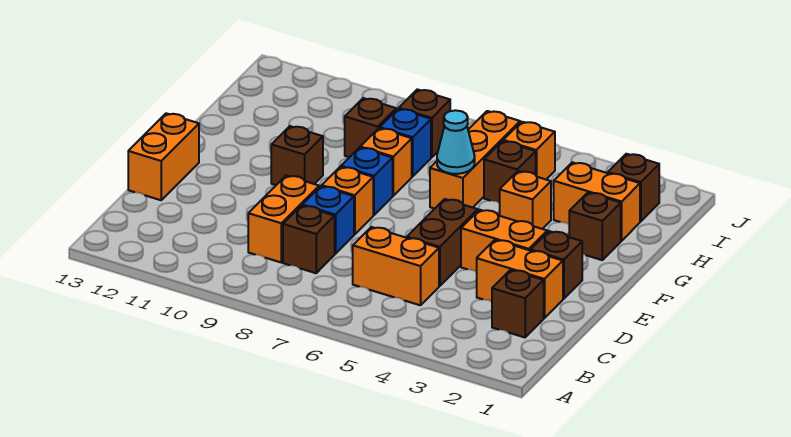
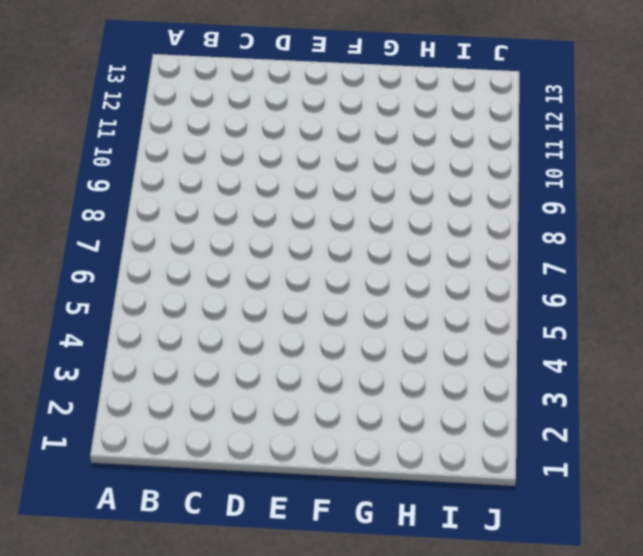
none -> brown brick C2 level 1
none -> orange brick C5:C6 level 1
none -> brown brick C8 level 1

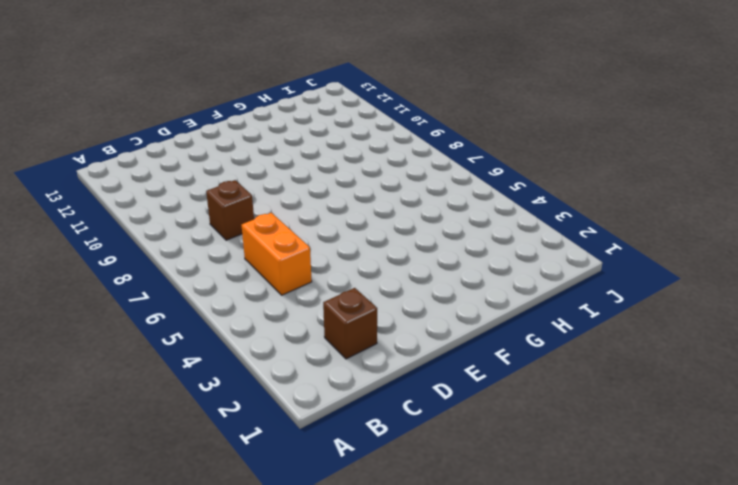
none -> orange brick C9:D9 level 1
none -> orange brick D2:D3 level 1
none -> brown brick D5:E5 level 1

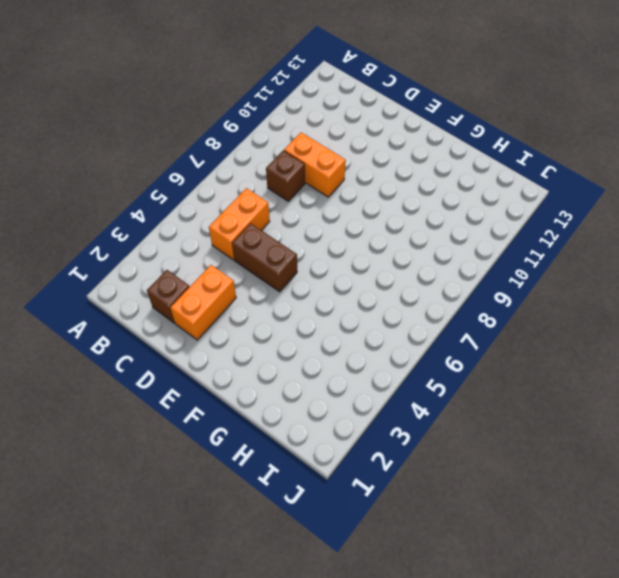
none -> blue brick D8 level 1
none -> orange brick D13:E13 level 1
none -> brown brick E2 level 1

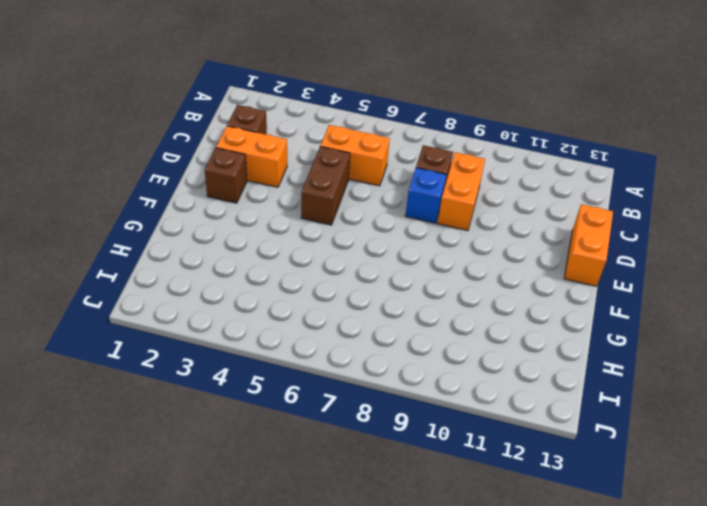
none -> orange brick E3:E4 level 1
none -> orange brick E8 level 1
none -> blue brick F8 level 1

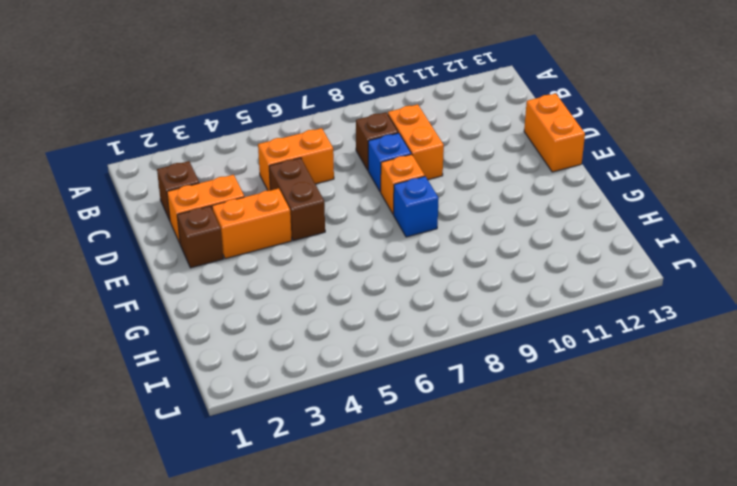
none -> brown brick F10 level 1
none -> brown brick G2 level 1
none -> orange brick G4 level 1

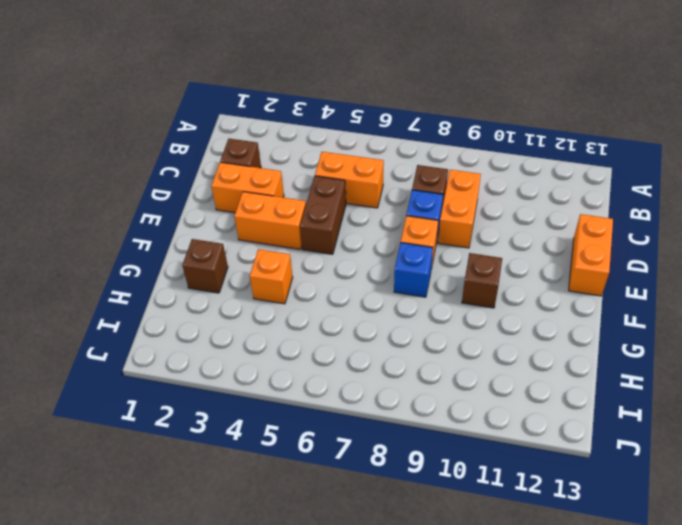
none -> brown brick E2 level 1
none -> orange brick G6:I6 level 1
none -> orange brick G8 level 1

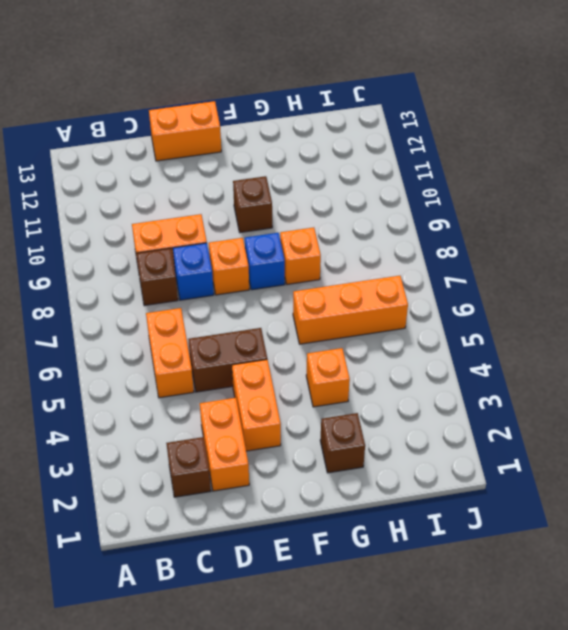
none -> brown brick E2 level 1
none -> orange brick H2:H3 level 1
none -> brown brick H5 level 1

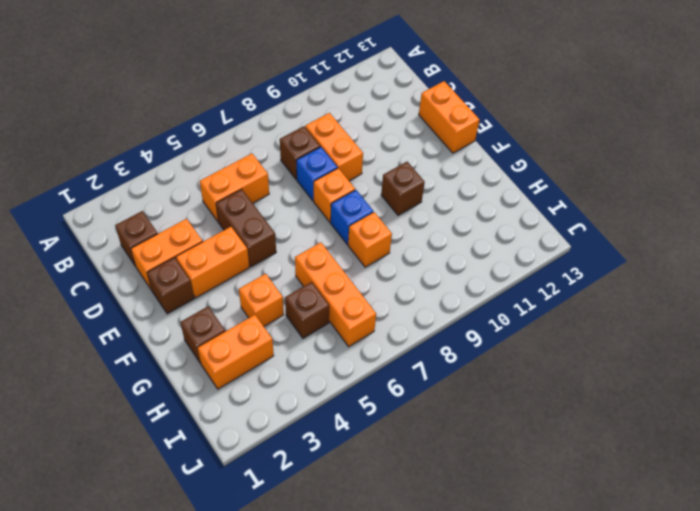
none -> blue brick H8 level 1
none -> brown brick H9 level 1
none -> brown brick I2 level 1

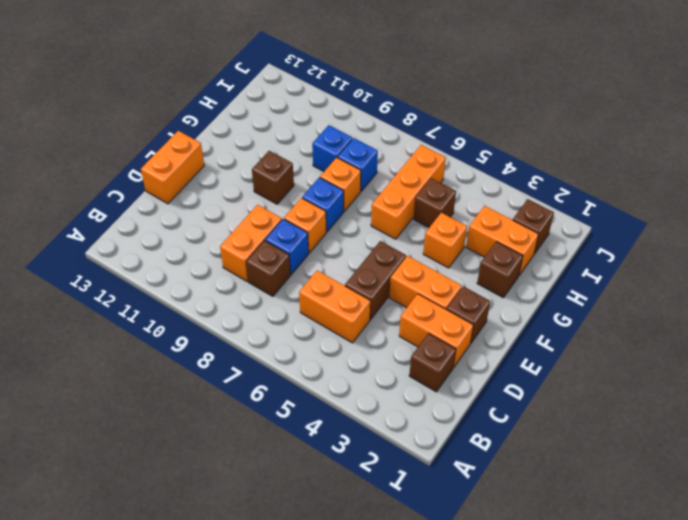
blue brick H9 level 1 -> brown brick H9 level 1
none -> orange brick I5 level 1
none -> brown brick I8 level 1
none -> cyan cone G6 level 2

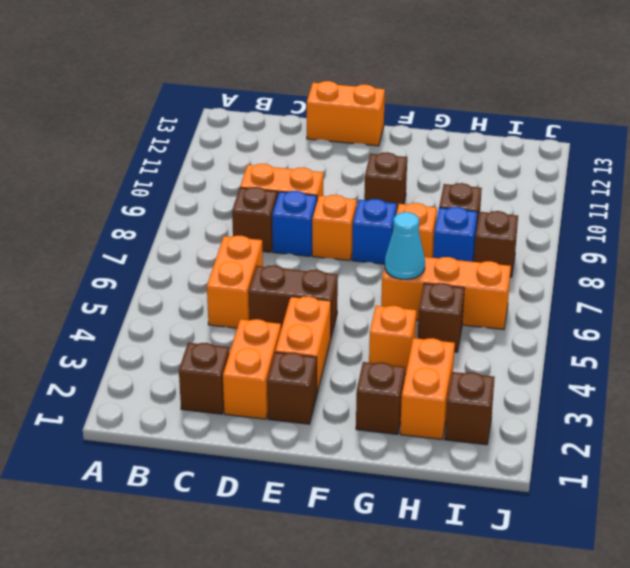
none -> orange brick I5 level 1

